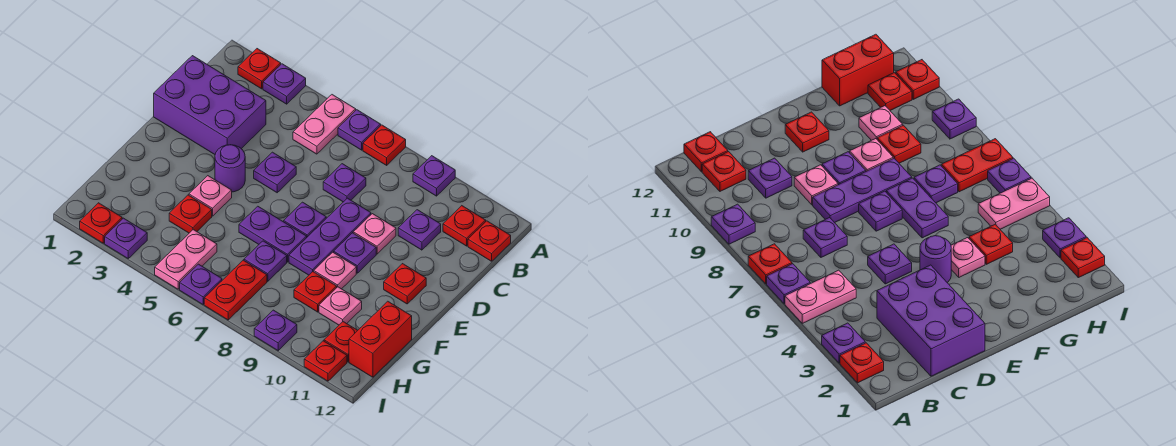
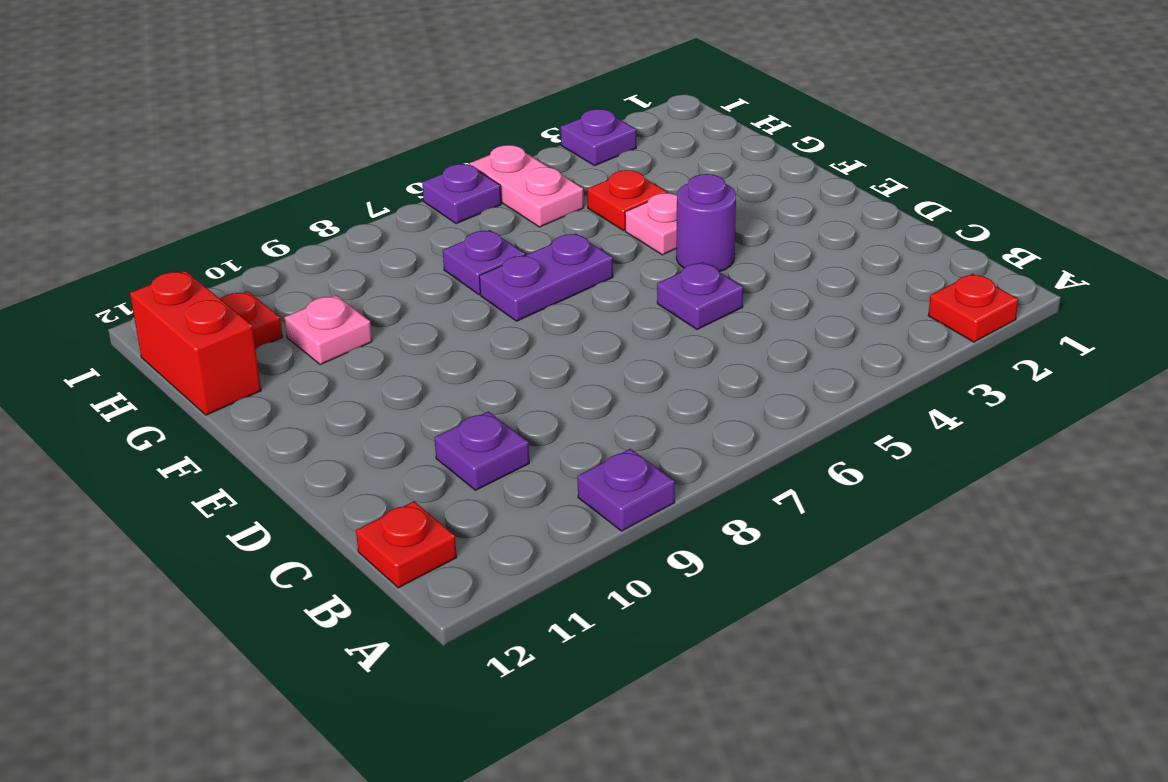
none -> purple plate A3 level 1
none -> pink plate A5:B5 level 1
none -> purple plate A6 level 1
none -> red plate A7 level 1

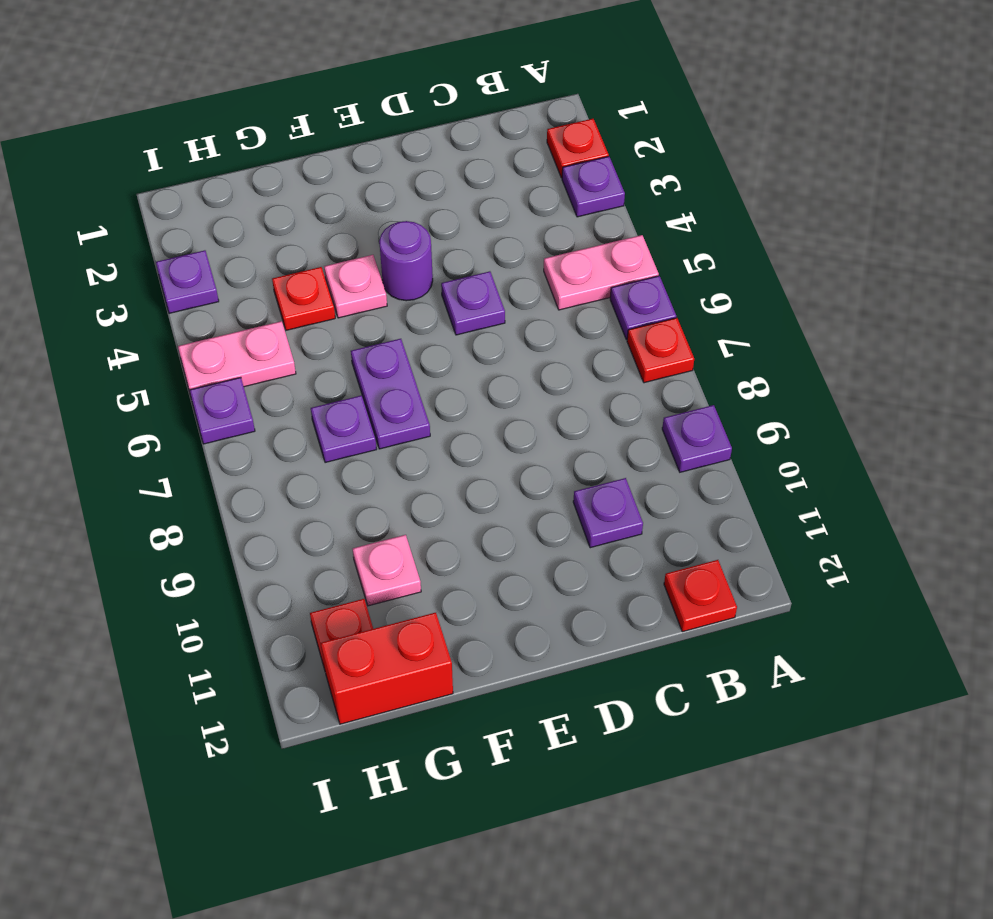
none -> red plate B11 level 1
none -> purple brick C1:D3 level 1
none -> purple plate C7 level 1
none -> purple plate D8:F8 level 1

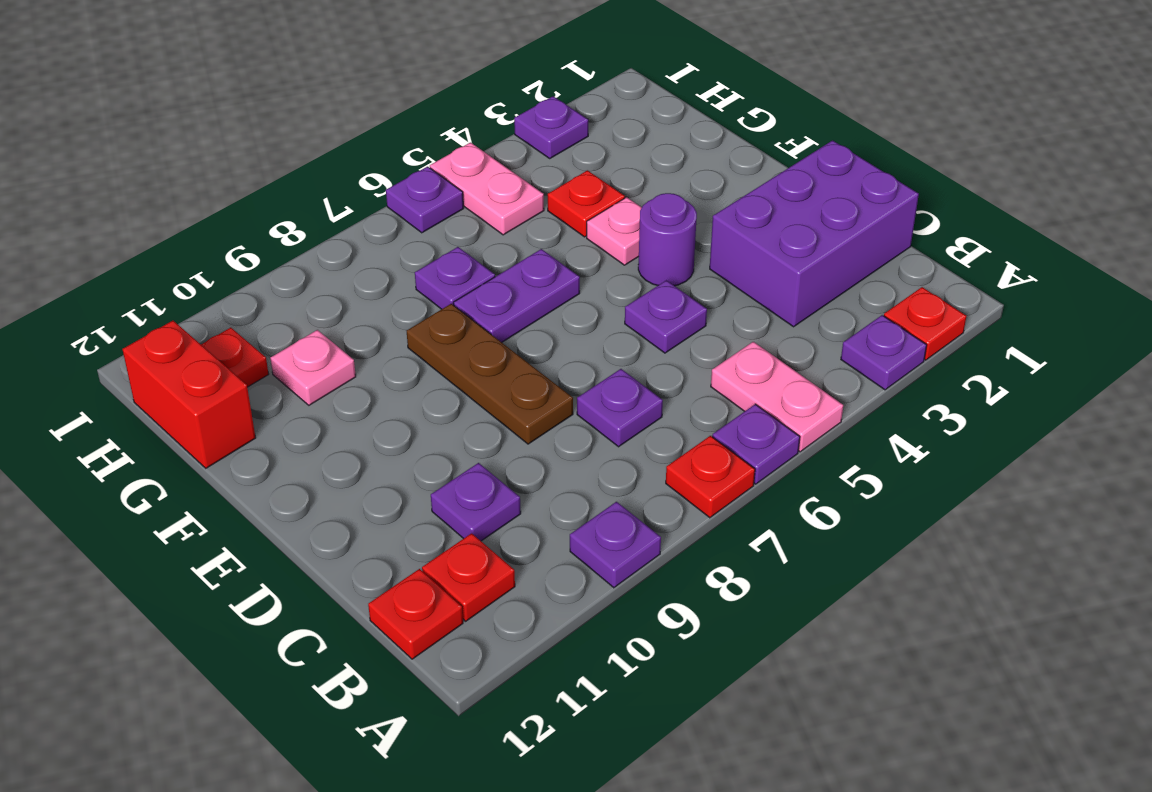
brown plate D8:F8 level 1 -> purple plate D8:F8 level 1
none -> pink plate D9 level 1
none -> purple plate E7 level 1
none -> purple plate E9 level 1
none -> red plate E11 level 1

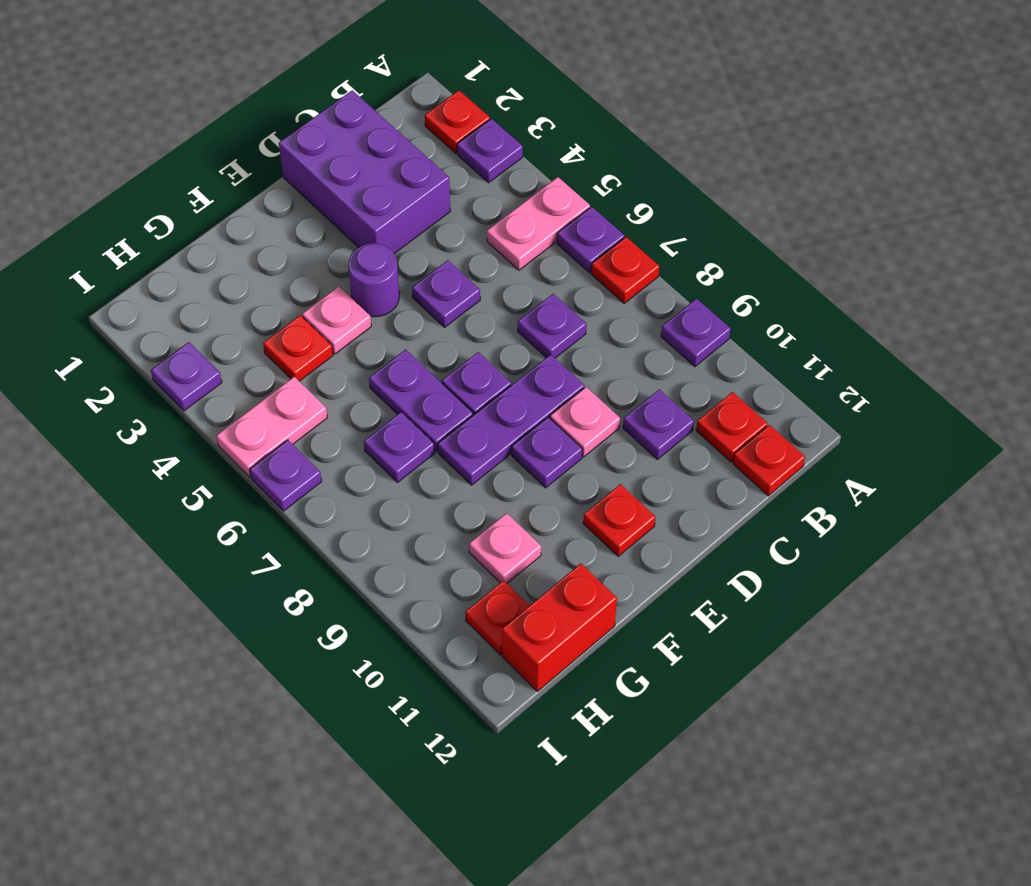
none -> pink plate F9 level 1
none -> red plate G9 level 1
none -> red plate H7:I7 level 1
none -> red plate I2 level 1

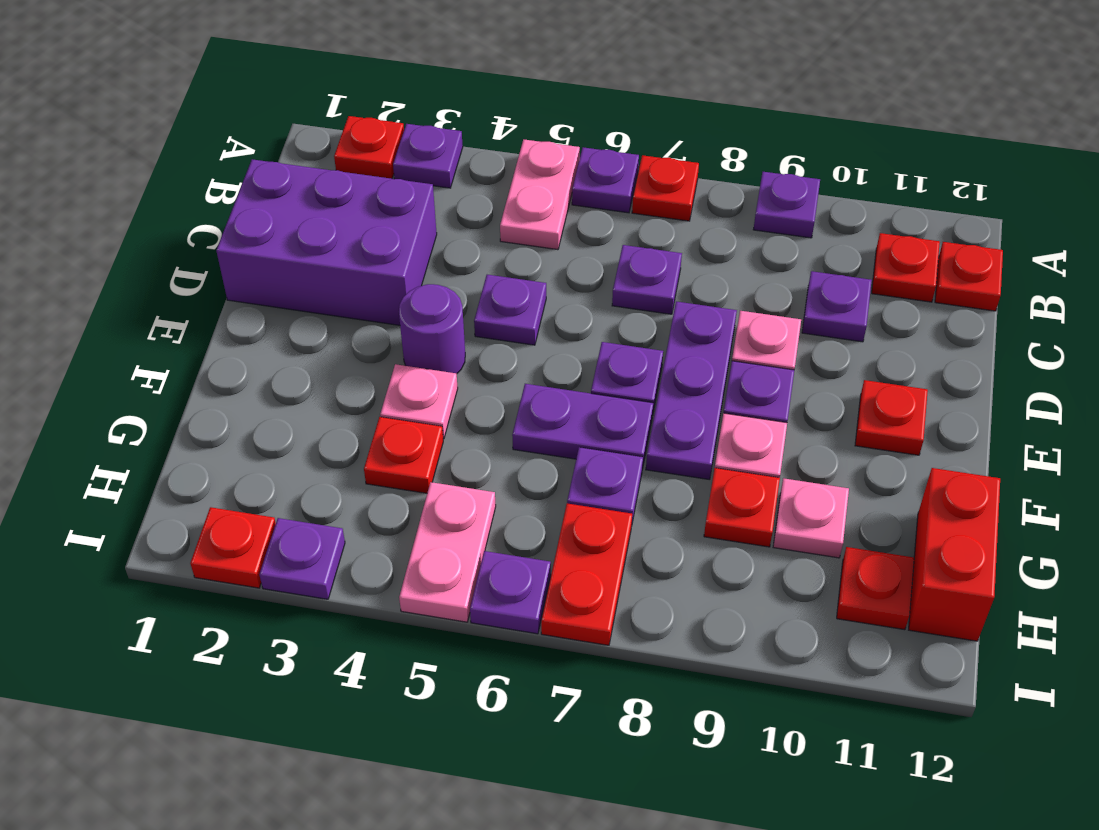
none -> purple plate I9 level 1
none -> red plate I11 level 1

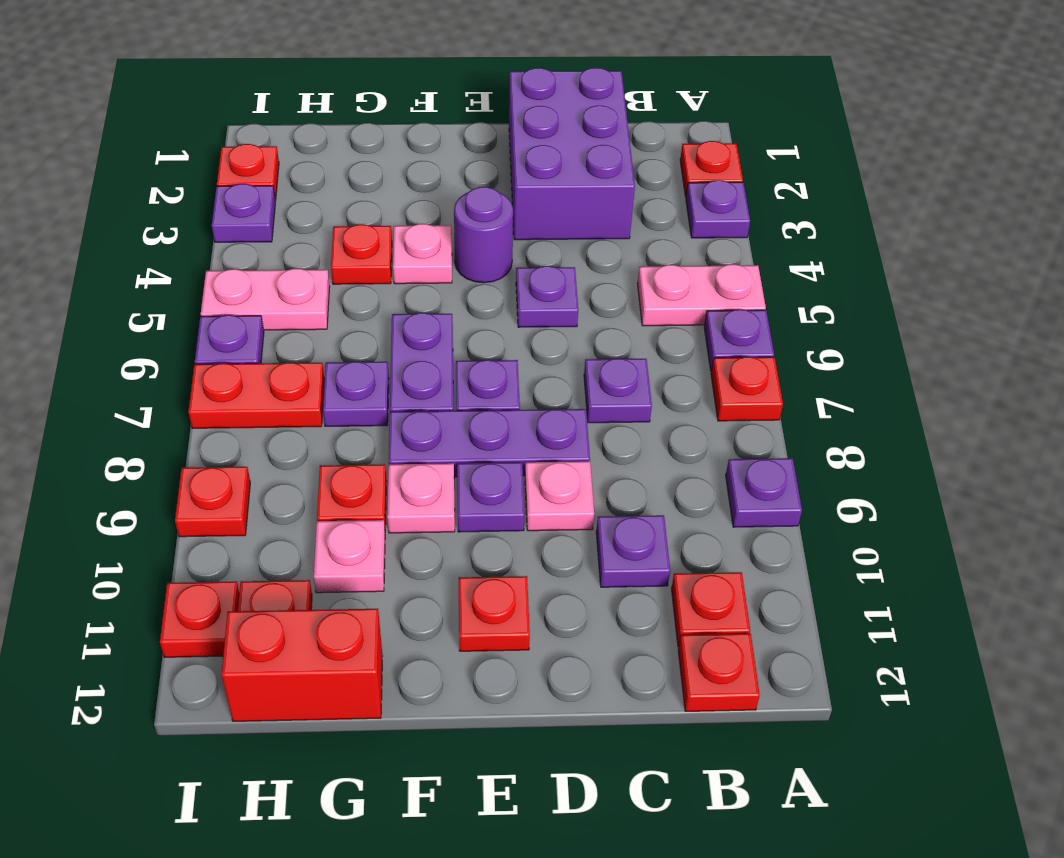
red plate I9 level 1 -> purple plate I9 level 1

